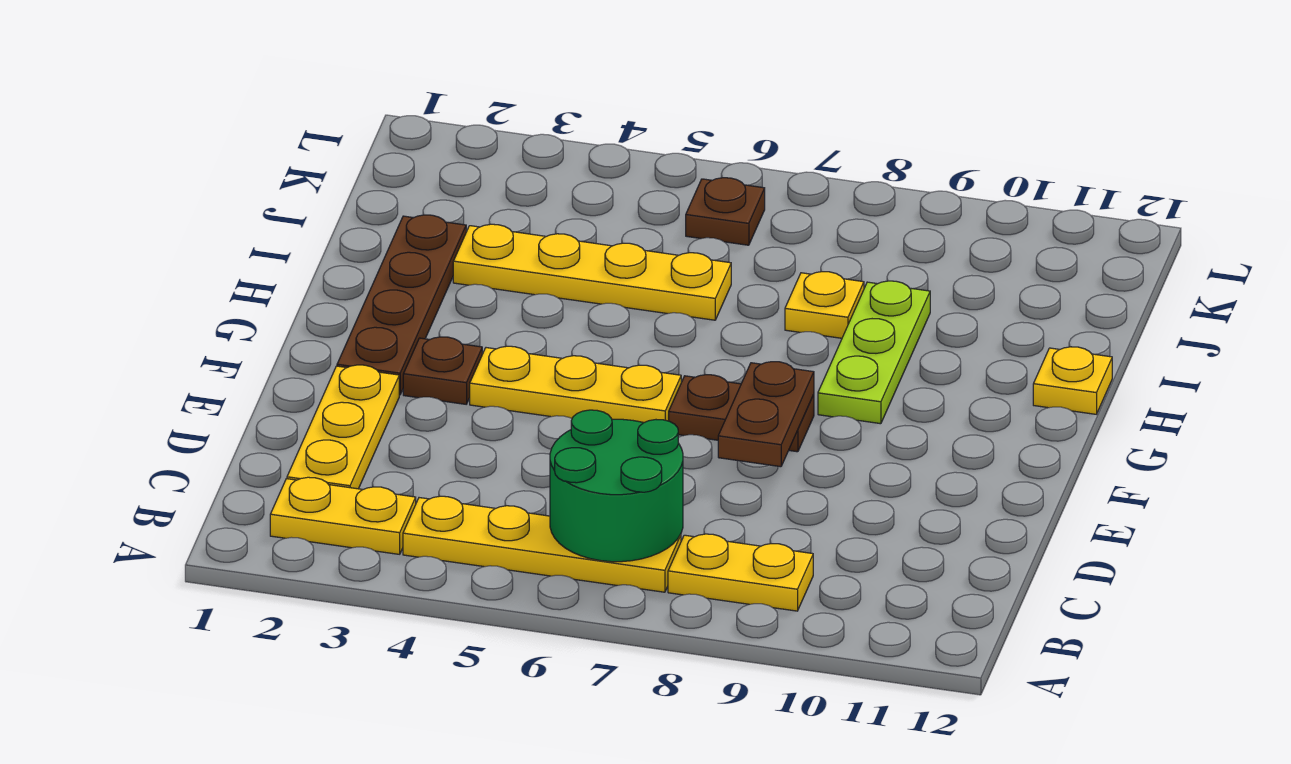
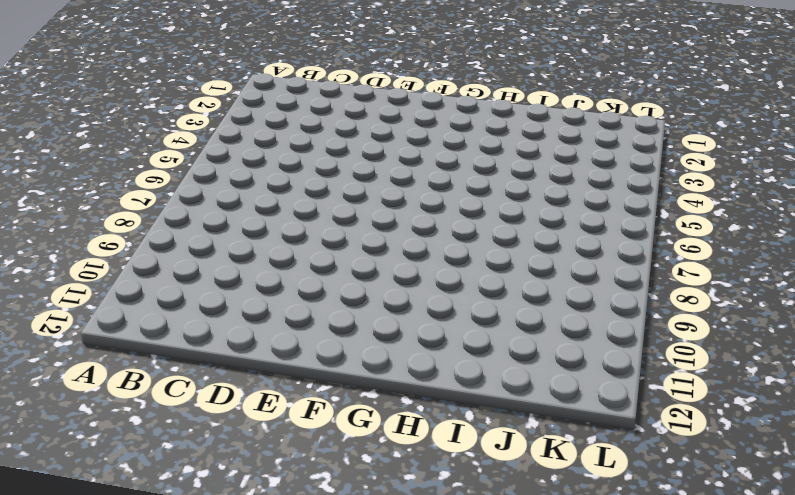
none -> yellow plate B2:B3 level 1
none -> yellow plate B4:B7 level 1
none -> yellow plate B8:B9 level 1

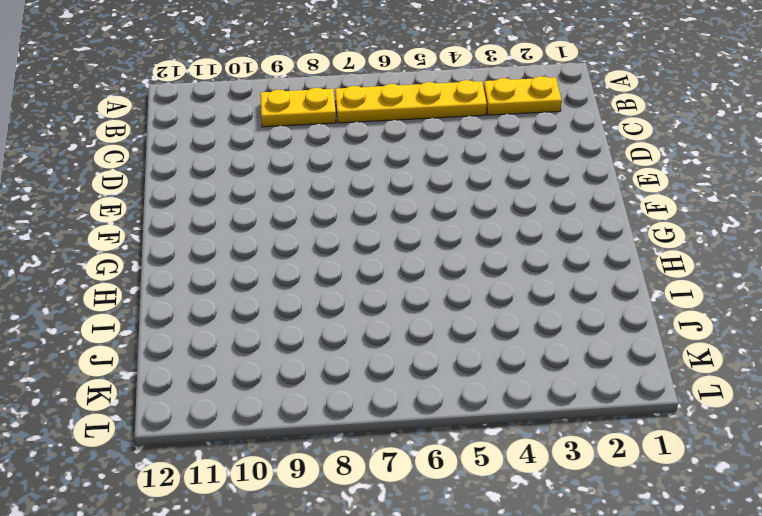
none -> yellow plate C2:E2 level 1
none -> brown plate F2:I2 level 1
none -> brown plate F3 level 1

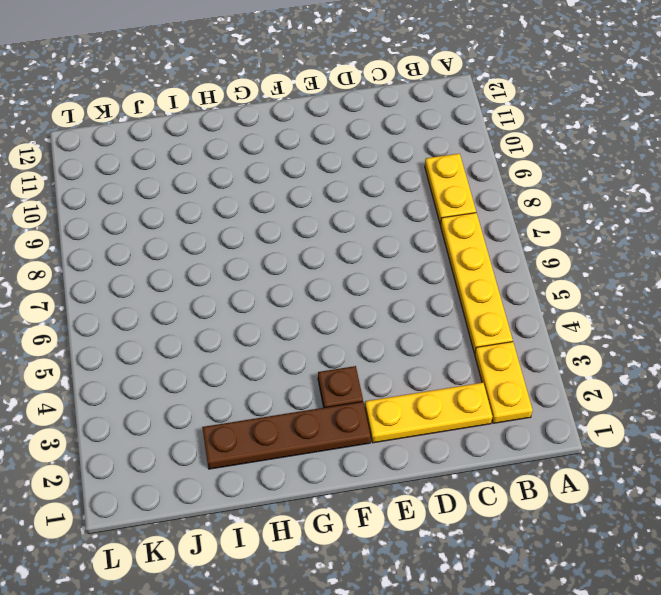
none -> yellow plate F4:F6 level 1
none -> brown plate F7:F8 level 1
none -> lime plate G9:I9 level 1

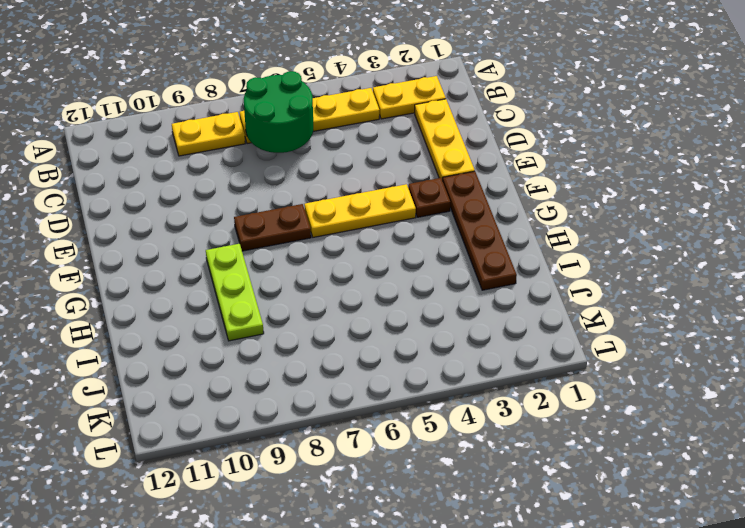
none -> yellow plate H12 level 1
none -> yellow plate I3:I6 level 1
none -> yellow plate I8 level 1

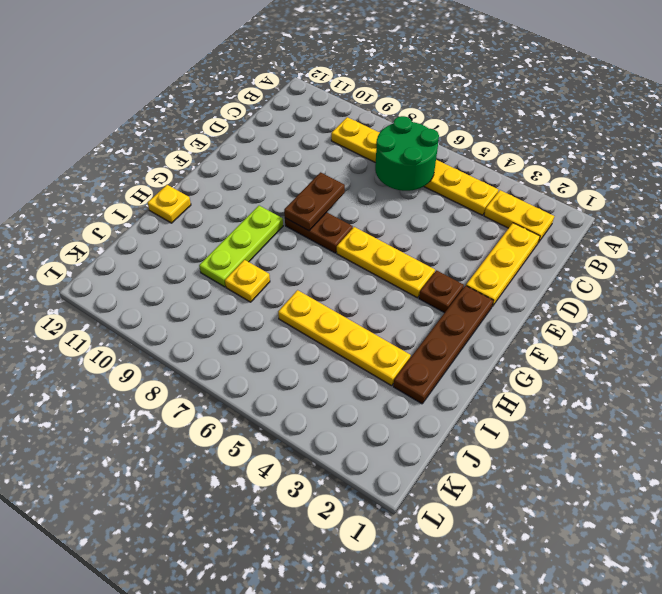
none -> brown plate K6 level 1

